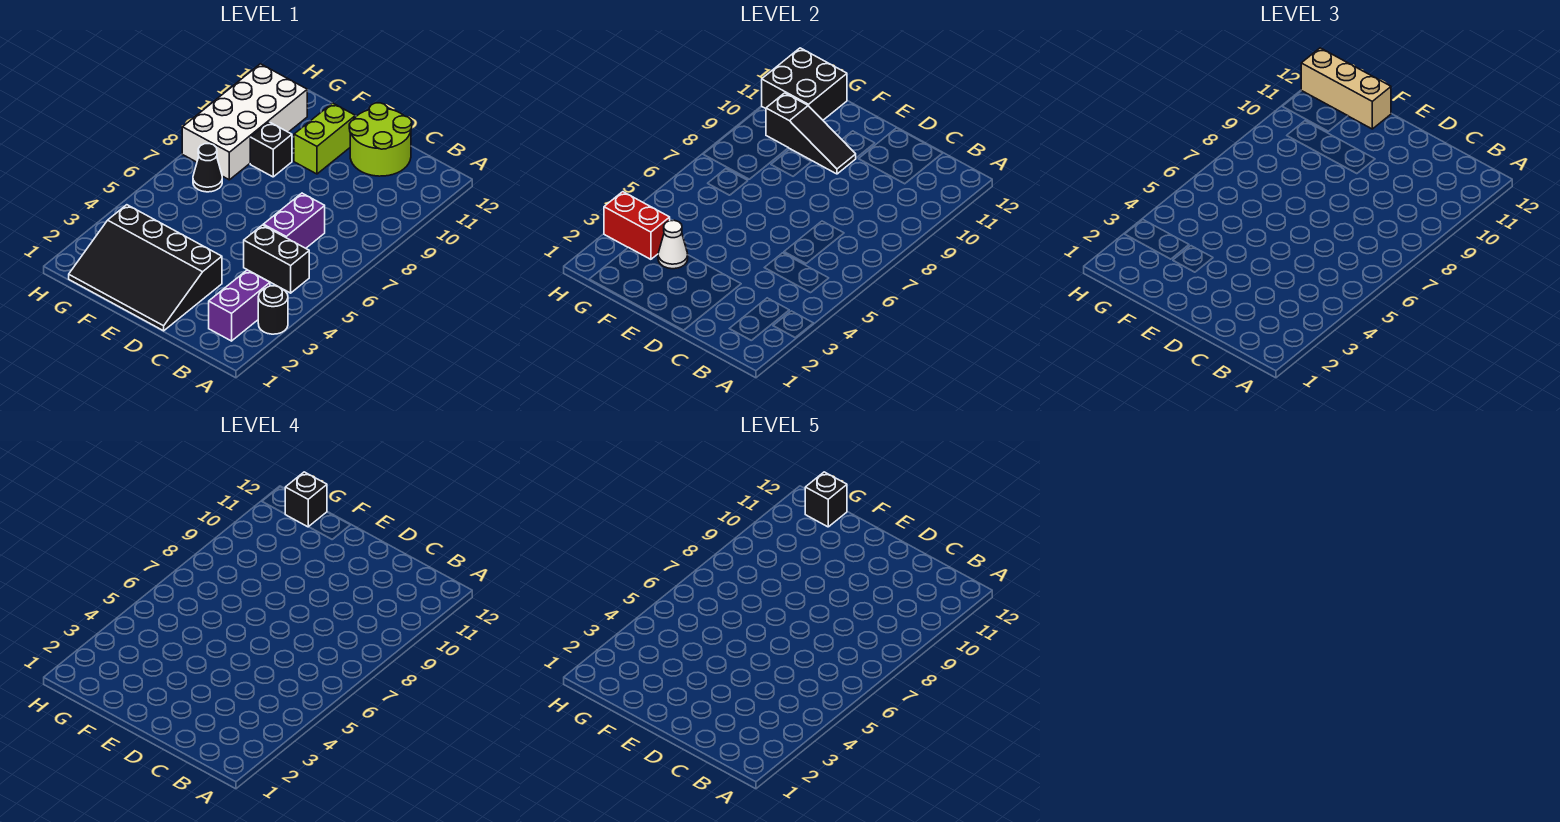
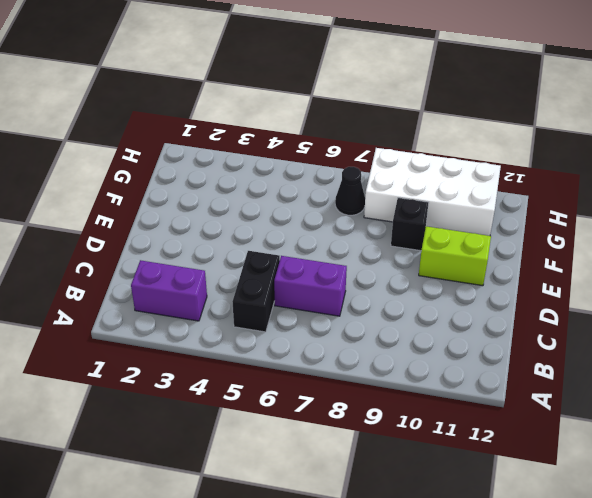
none -> black round brick A3 level 1
none -> lime round brick C11:D12 level 1
none -> black slope D1:G3 level 1 top 3

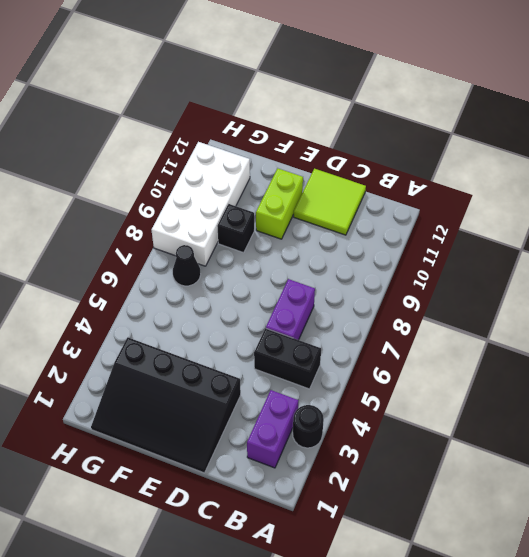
lime tile C11:D12 level 1 -> lime round brick C11:D12 level 1
none -> black slope E10:G10 level 2 top G
none -> white cone F3 level 2
none -> red brick G3:H3 level 2

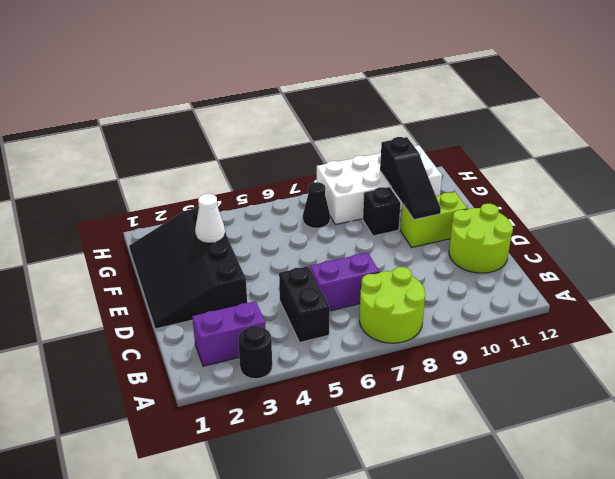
lime round brick A7:B8 level 1 -> none
none -> red brick G3:H3 level 2
none -> black brick G11:H12 level 2
none -> tan brick F12:H12 level 3

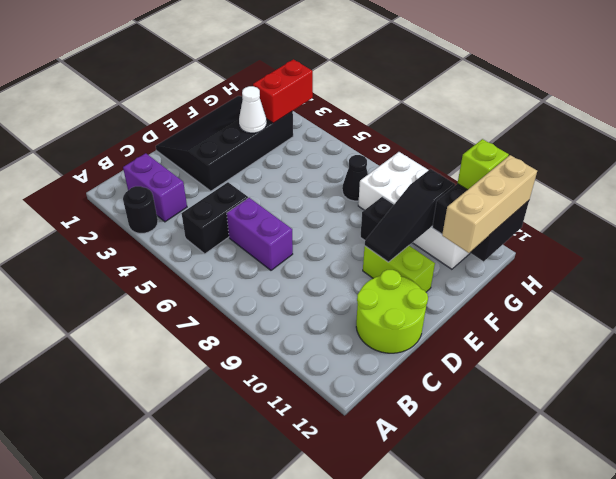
lime brick H11 level 3 -> none
none -> black brick G12 level 4
none -> black brick G12 level 5

